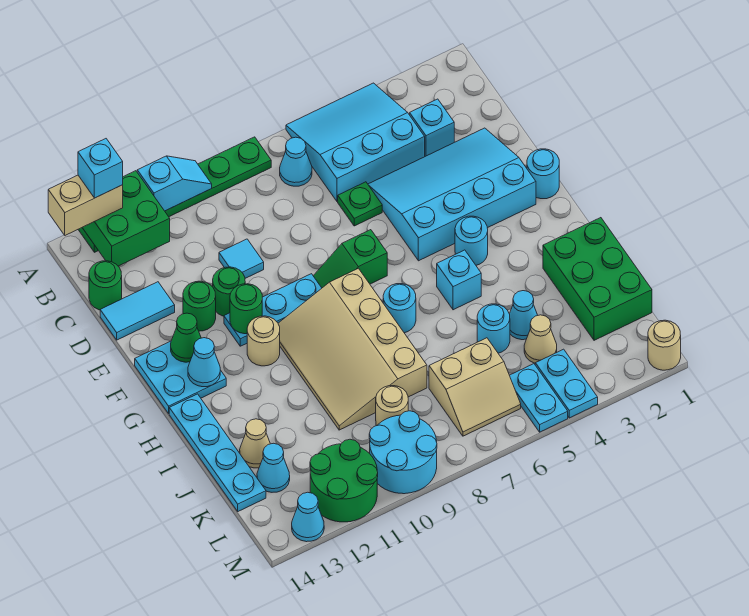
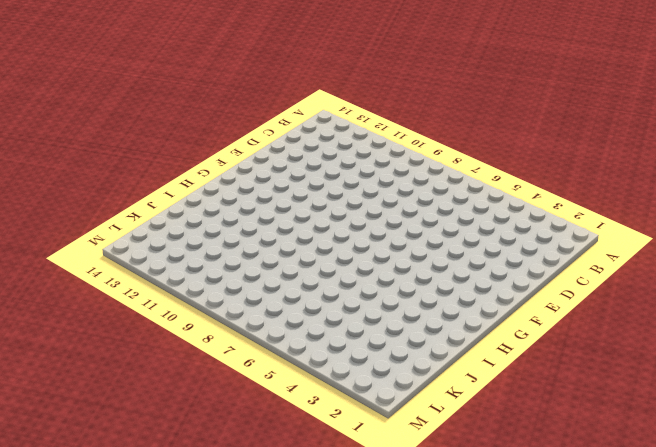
none -> cyan slope A4:C6 level 1 top C
none -> green plate A8:A13 level 1
none -> cyan cone B7 level 1
none -> cyan brick C3 level 1

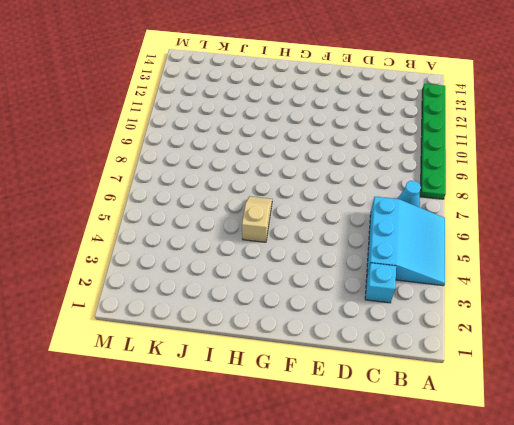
tan slope H5:H6 level 1 top 5 -> cyan brick H5 level 1
none -> green round brick C14 level 1
none -> cyan slope D2:F5 level 1 top F
none -> green plate D6 level 1
none -> cyan tile D10 level 1

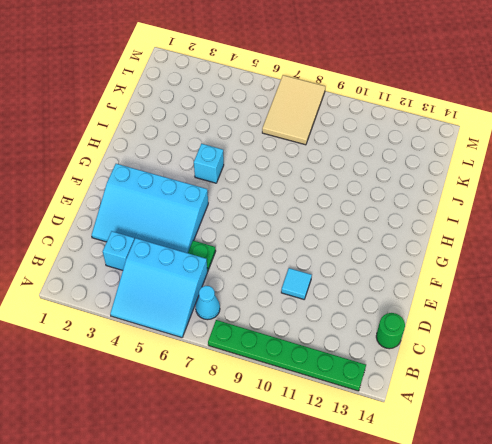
tan tile K7:M8 level 1 -> tan slope K6:L7 level 1 top K
none -> cyan tile D13:D14 level 1
none -> green round brick E11 level 1
none -> green round brick E12 level 1
none -> cyan round brick F1 level 1

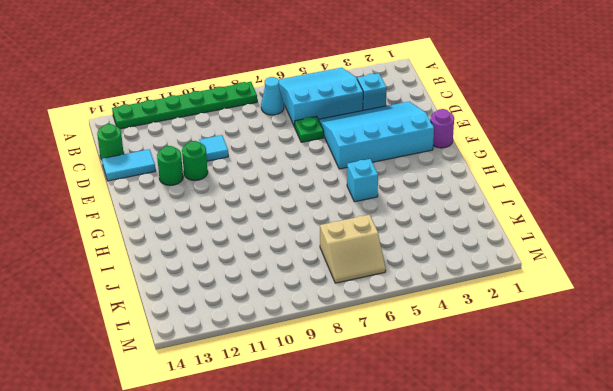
purple round brick F1 level 1 -> cyan round brick F1 level 1
none -> green slope F7:F8 level 1 top 7
none -> cyan plate F9:F11 level 1
none -> cyan plate F13:G14 level 1
none -> cyan round brick G4 level 1

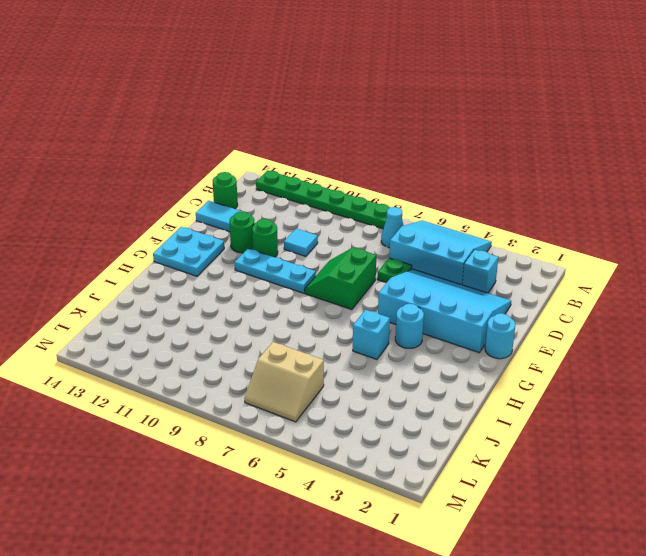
green slope E7:F8 level 1 top 7 -> green slope F7:F8 level 1 top 7
none -> tan slope G8:J10 level 1 top 8
none -> tan round brick G11 level 1
none -> cyan round brick H7 level 1
none -> cyan plate H14:K14 level 1

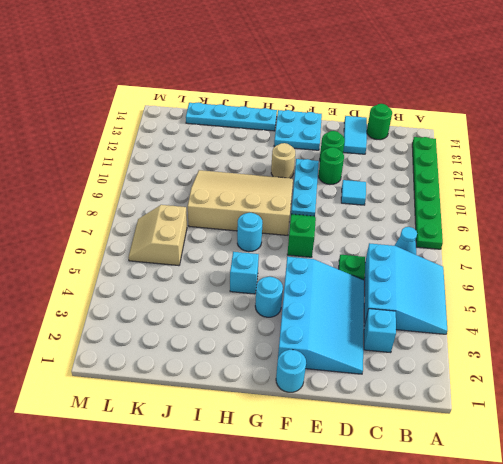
none -> green brick I1:K2 level 1
none -> cyan cone J4 level 1
none -> cyan round brick J5 level 1
none -> tan cone J13 level 1

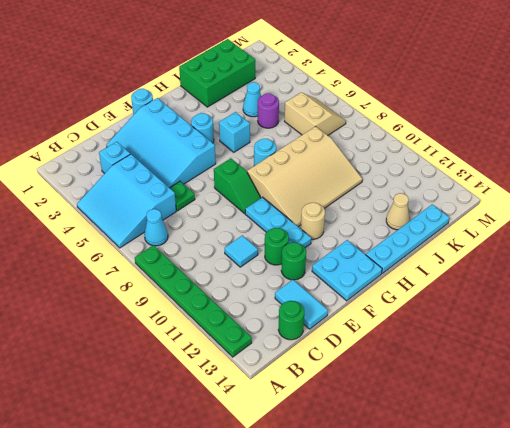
purple round brick J5 level 1 -> cyan round brick J5 level 1
none -> tan cone K4 level 1
none -> tan round brick K9 level 1
none -> cyan cone K13 level 1
none -> cyan plate L4:M4 level 1

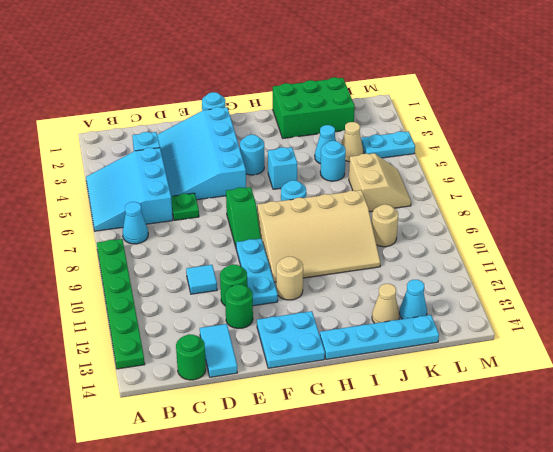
none -> cyan plate L5:M5 level 1
none -> cyan round brick L9:M10 level 1
none -> green round brick L11:M12 level 1
none -> tan round brick M1 level 1

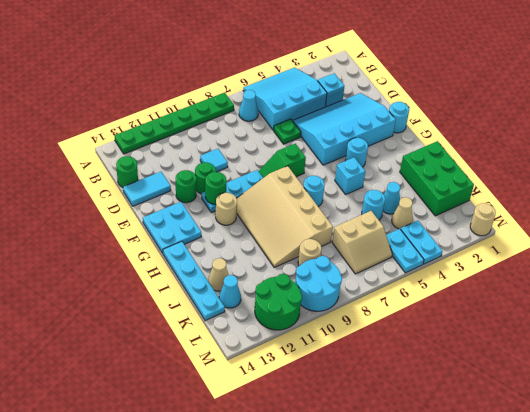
none -> cyan cone M13 level 1
none -> cyan slope A10:A11 level 2 top 11
none -> green brick A12:B13 level 2
none -> green cone F13 level 2

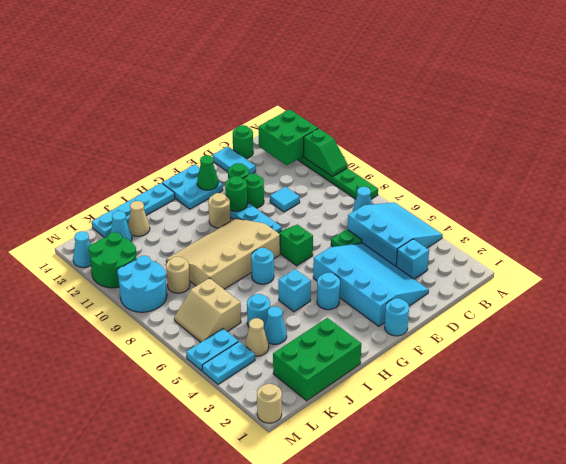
green slope A10:A11 level 2 top 11 -> cyan slope A10:A11 level 2 top 11
none -> cyan cone G13 level 2
none -> tan brick A13:A14 level 3
none -> cyan brick A13 level 4

